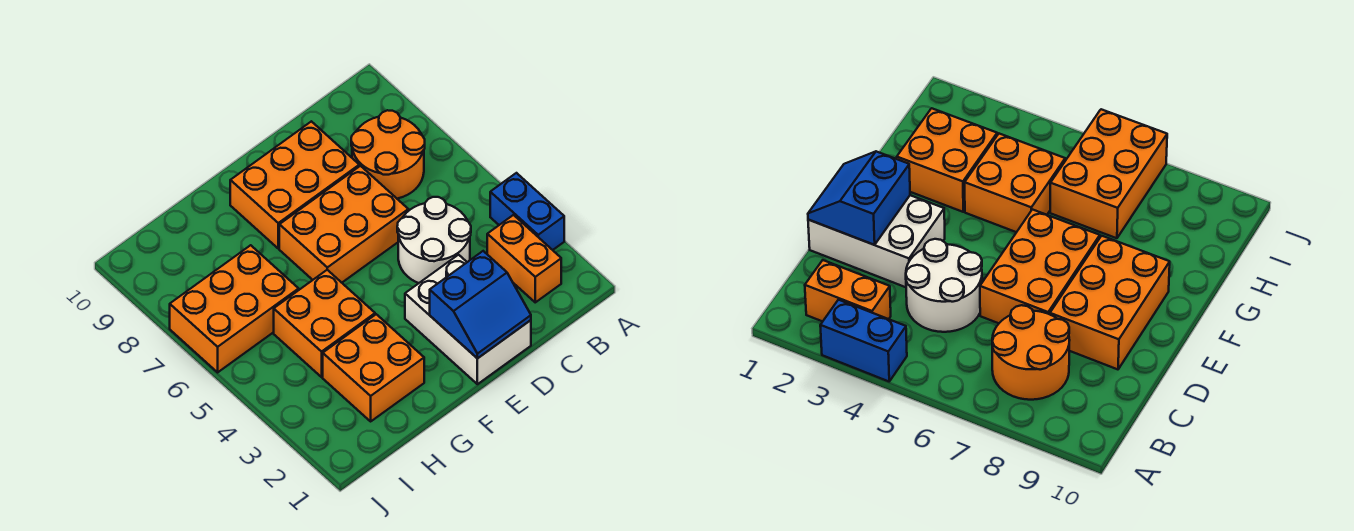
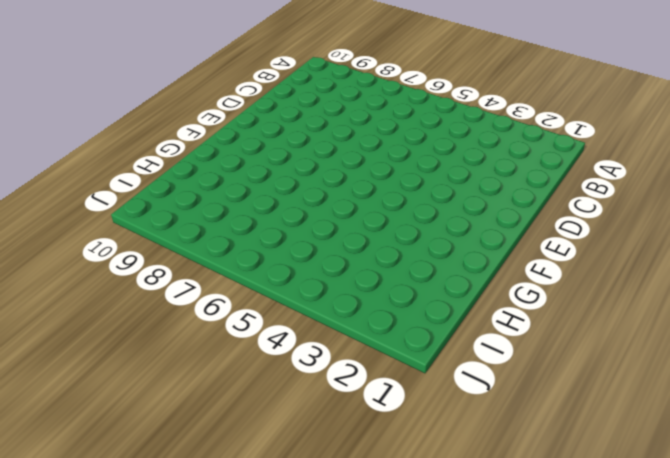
none -> blue brick A3:A4 level 1
none -> orange brick B2:B3 level 1

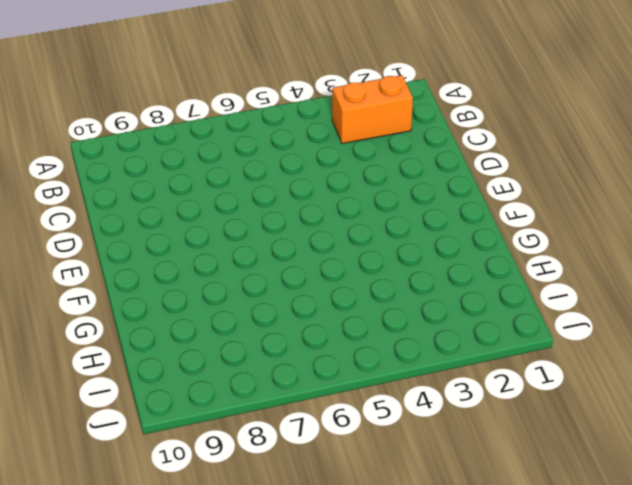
none -> blue brick A3:A4 level 1
none -> orange round brick B7:C8 level 1

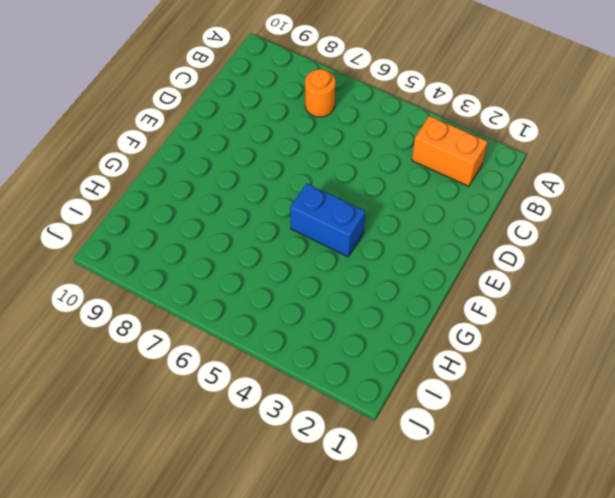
orange round brick B7 level 1 -> orange round brick B7:C8 level 1
blue brick F4:F5 level 1 -> blue brick A3:A4 level 1
none -> white round brick C4:D5 level 1
none -> white brick D1:E3 level 1

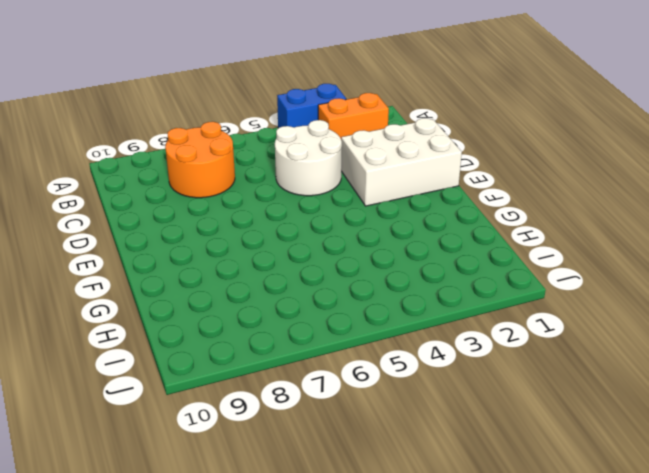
none -> orange brick D6:F7 level 1
none -> orange brick D8:F9 level 1

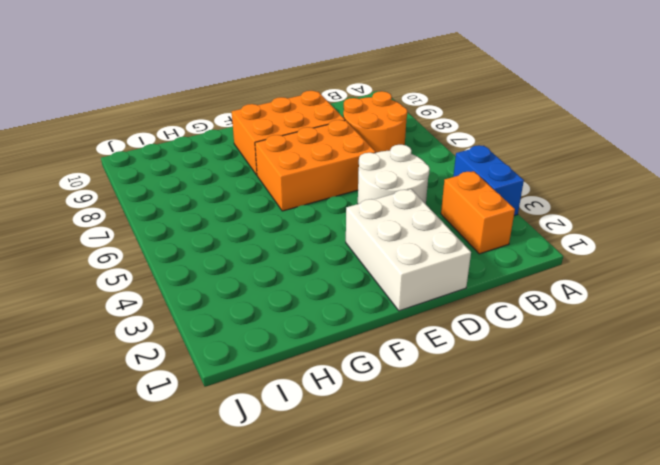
none -> orange brick G2:H3 level 1
none -> orange brick G4:H5 level 1

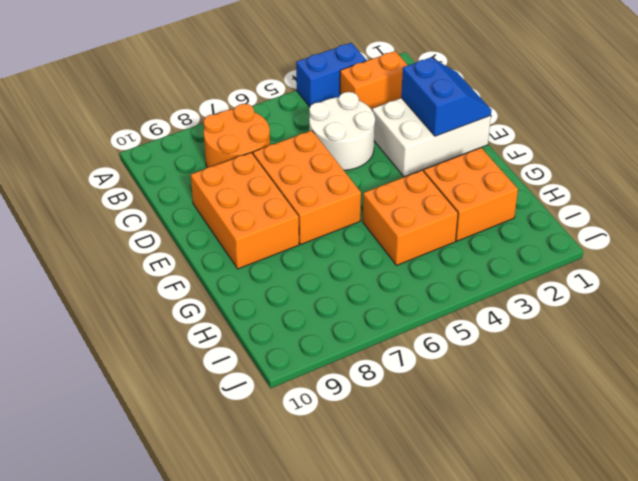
none -> orange brick H6:J7 level 1

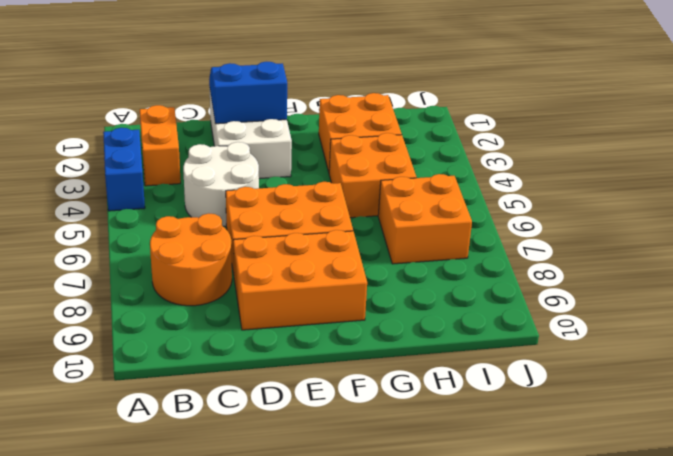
orange brick H6:I7 level 1 -> orange brick H6:J7 level 1

